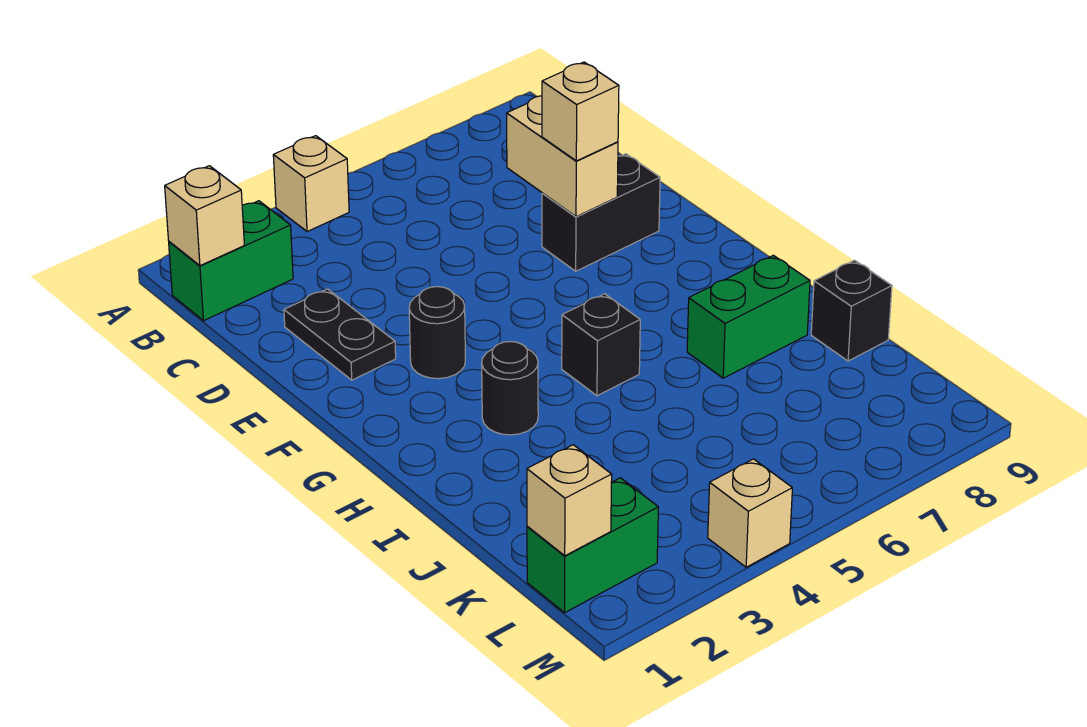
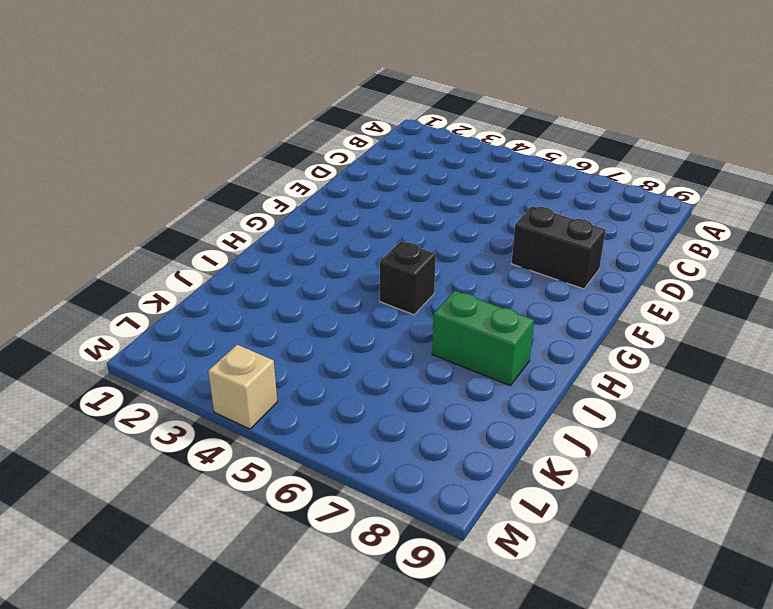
none -> tan brick A4 level 1
none -> green brick B1:B2 level 1
none -> black plate D2:E2 level 1

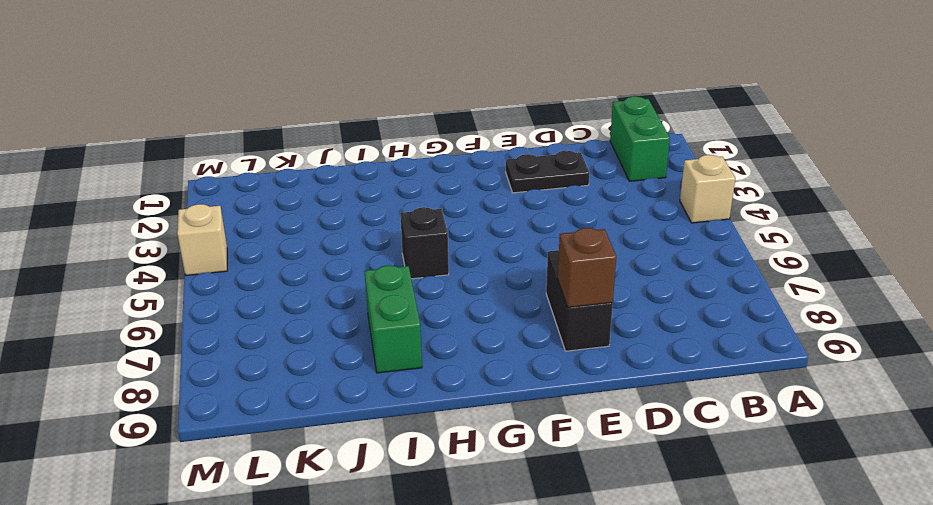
brown brick E8 level 2 -> none
none -> black round brick F3 level 1
none -> black round brick H3 level 1
none -> black brick J9 level 1

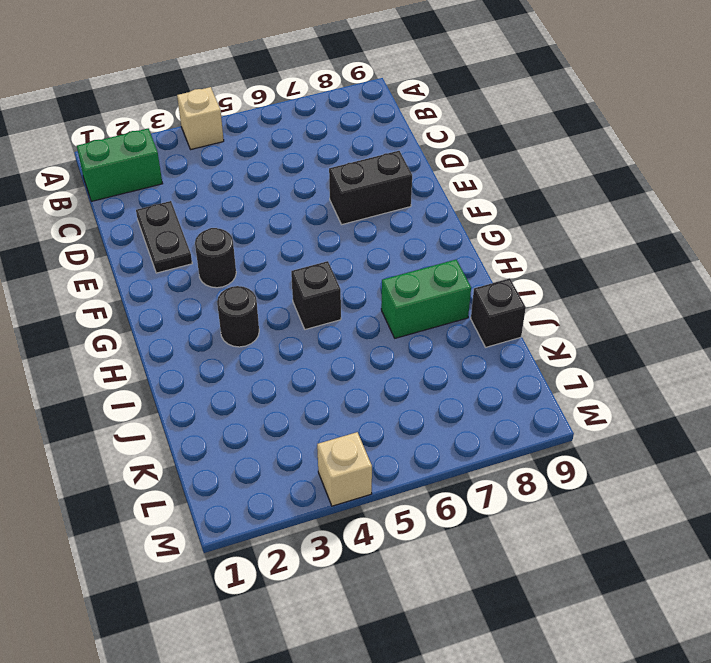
none -> green brick L1:L2 level 1
none -> tan brick B1 level 2
none -> tan brick D7:E7 level 2

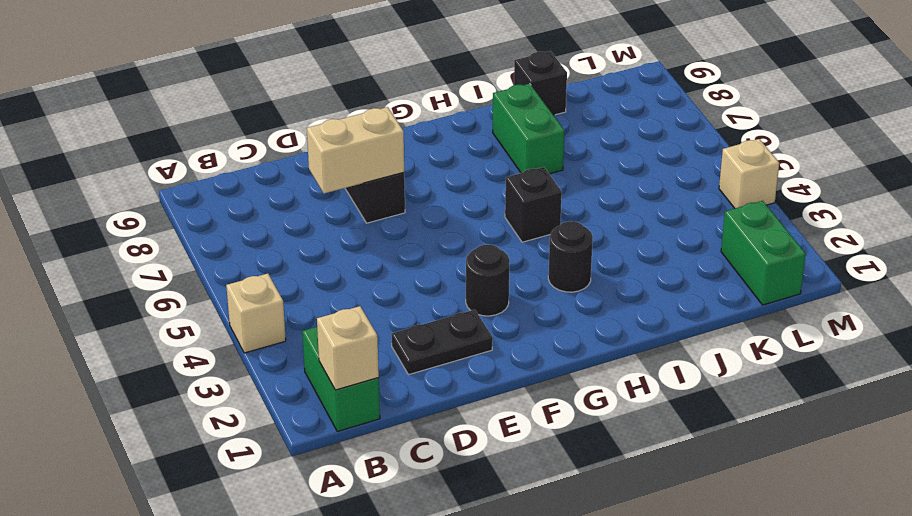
none -> tan brick L1 level 2
none -> tan brick E7 level 3

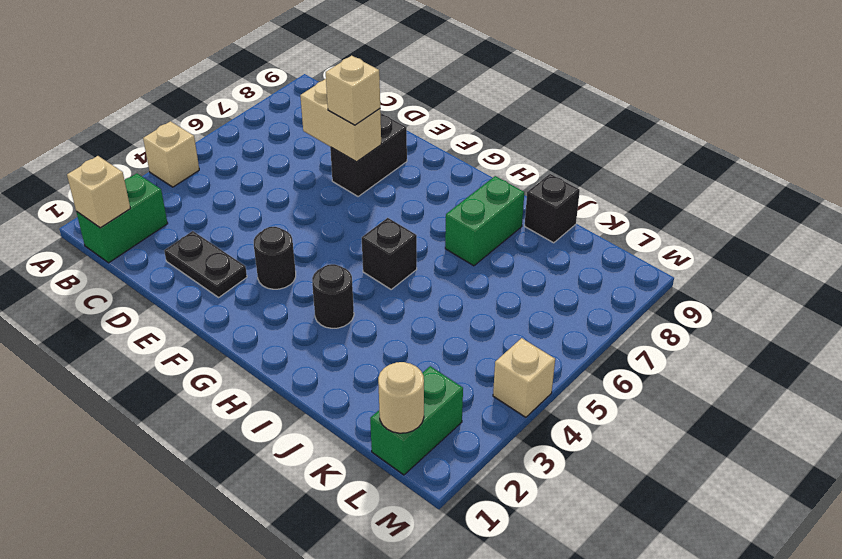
tan round brick L1 level 2 -> tan brick L1 level 2

